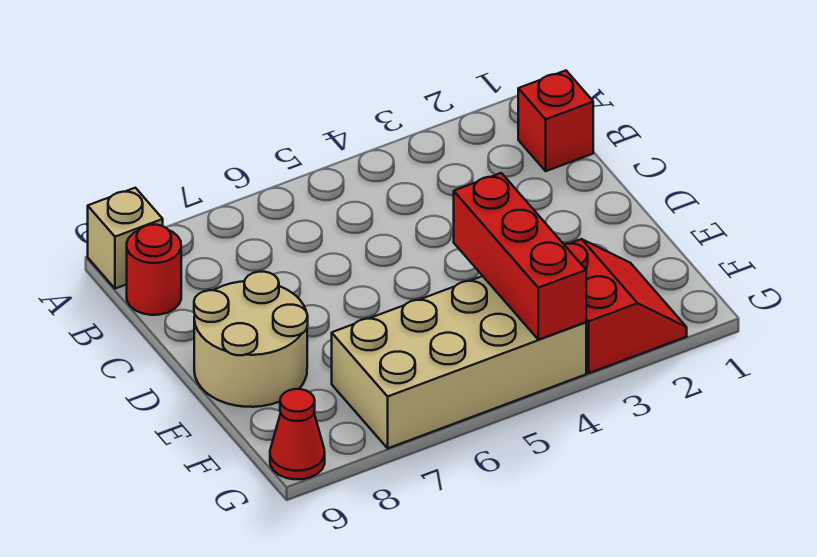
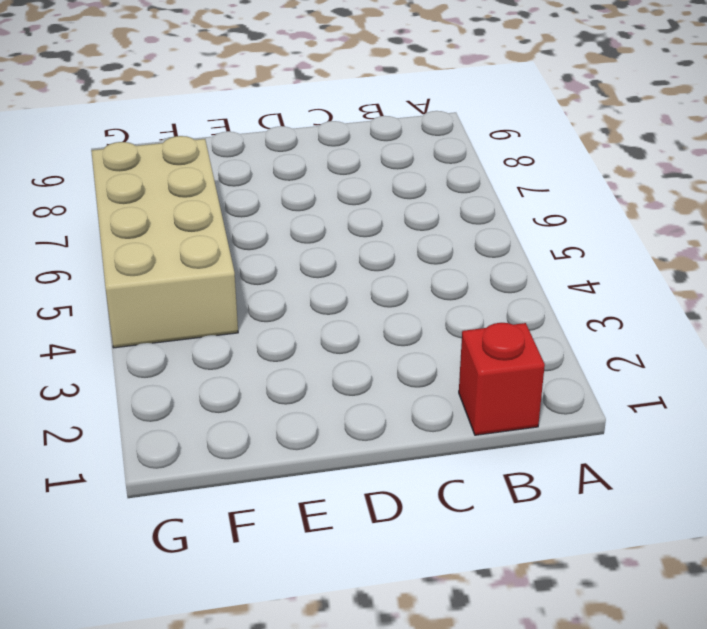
none -> tan brick A9 level 1
none -> red round brick B9 level 1

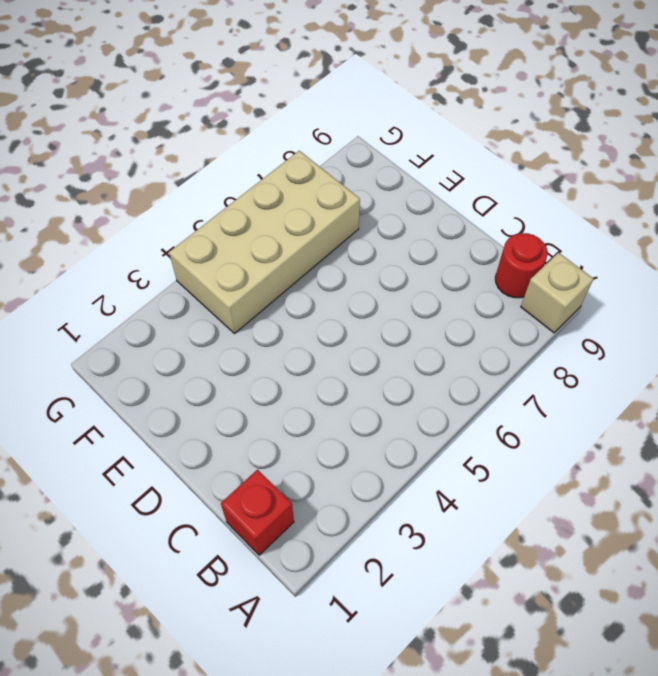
none -> tan round brick D8:E9 level 1
none -> red slope F2:G3 level 1 top 3

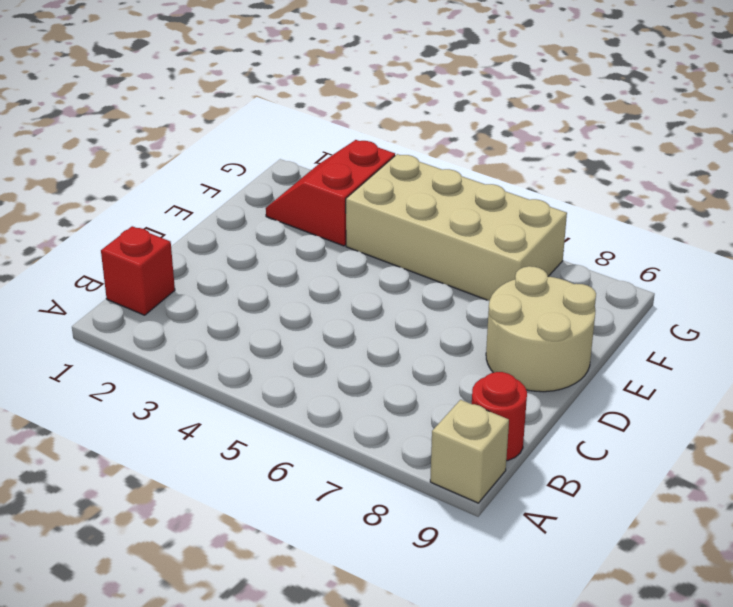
none -> red cone G9 level 1
none -> red brick E4:G4 level 2

